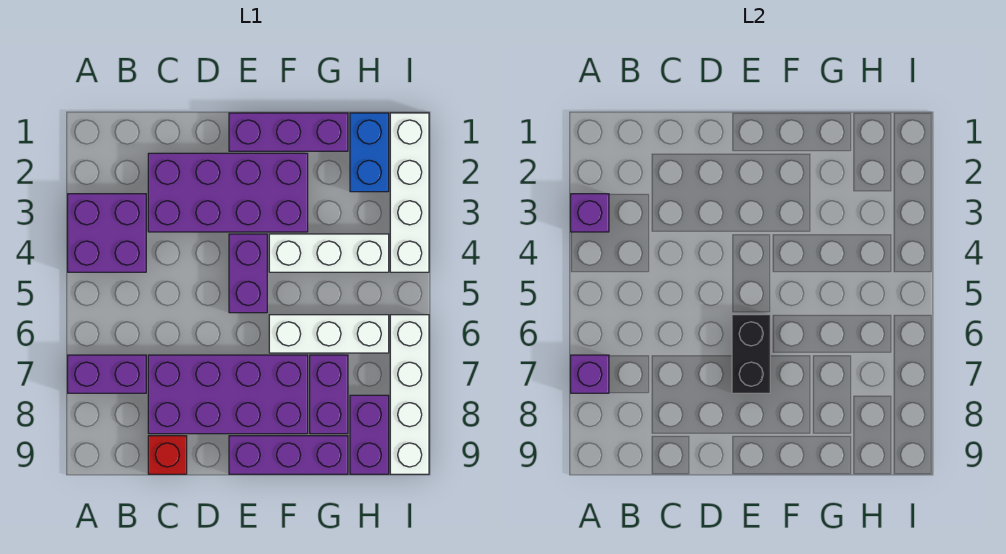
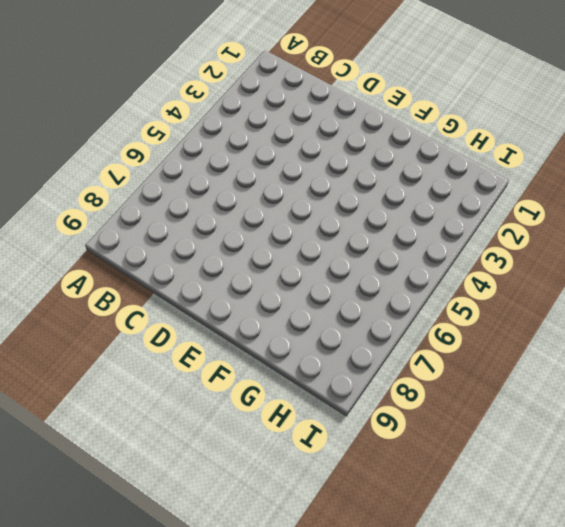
none -> purple brick A3:B4 level 1
none -> purple brick A7:B7 level 1
none -> purple brick C2:F3 level 1

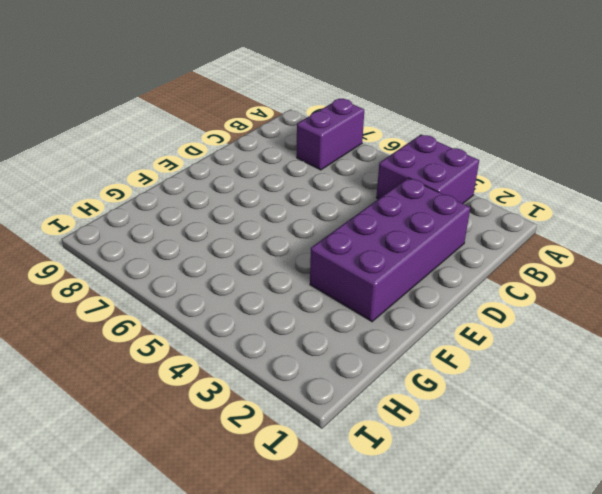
none -> purple brick C7:F8 level 1
none -> red brick C9 level 1
none -> purple brick E1:G1 level 1

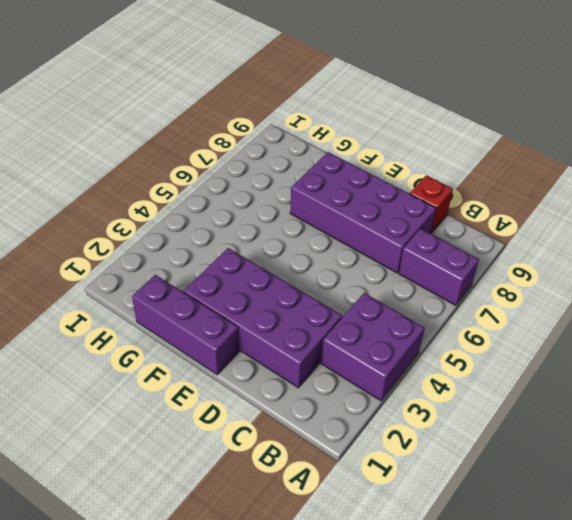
none -> purple brick E4:E5 level 1
none -> purple brick E9:G9 level 1
none -> white brick F4:H4 level 1

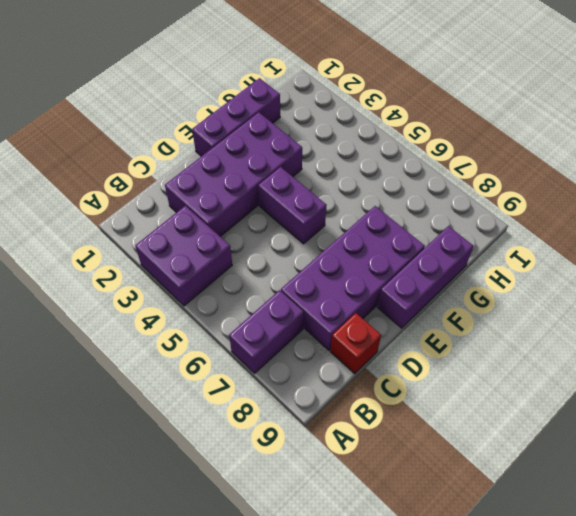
none -> white brick F4:H4 level 1
none -> white brick F6:H6 level 1
none -> purple brick G7:G8 level 1

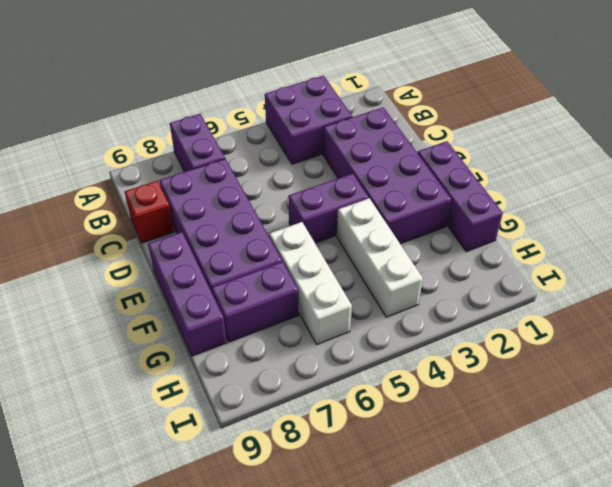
none -> blue brick H1:H2 level 1
none -> purple brick H8:H9 level 1
none -> white brick I1:I4 level 1

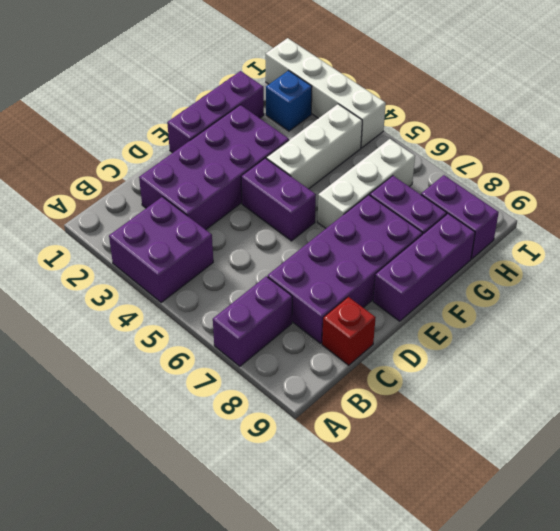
blue brick H2 level 1 -> blue brick H1:H2 level 1
none -> white brick I6:I9 level 1
none -> purple brick A3 level 2
none -> purple brick A7 level 2

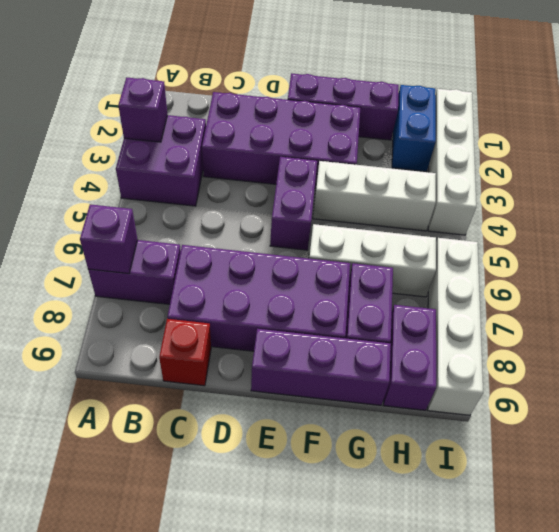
none -> black brick E6:E7 level 2

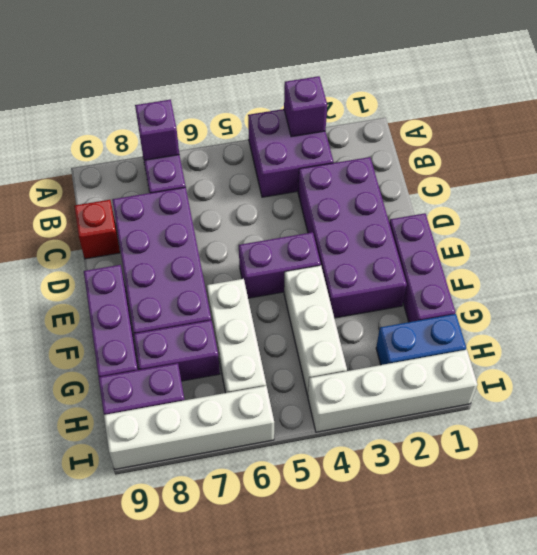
none -> black brick E6:E7 level 2

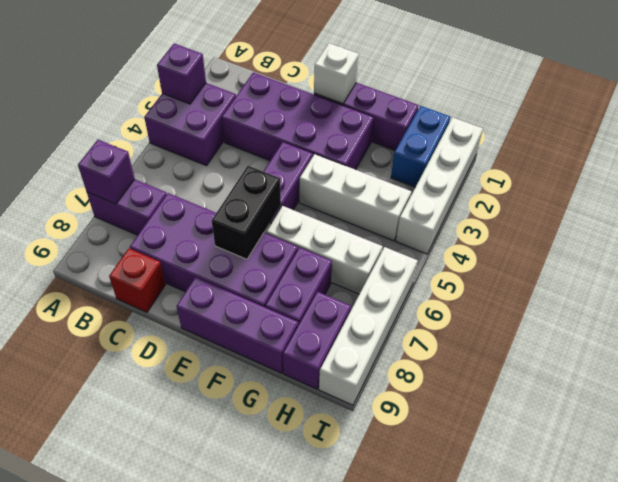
white brick E1 level 2 -> none

